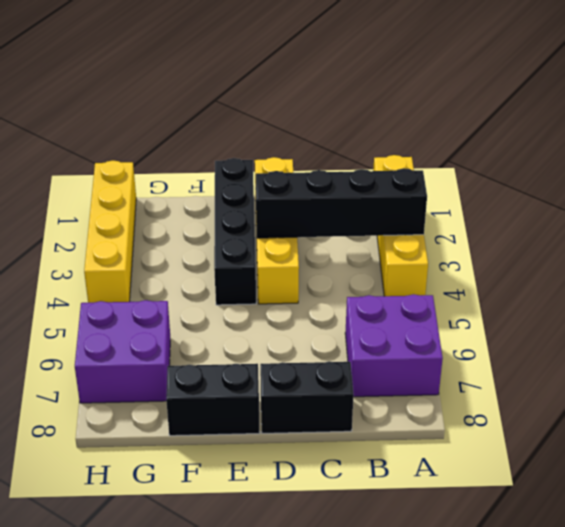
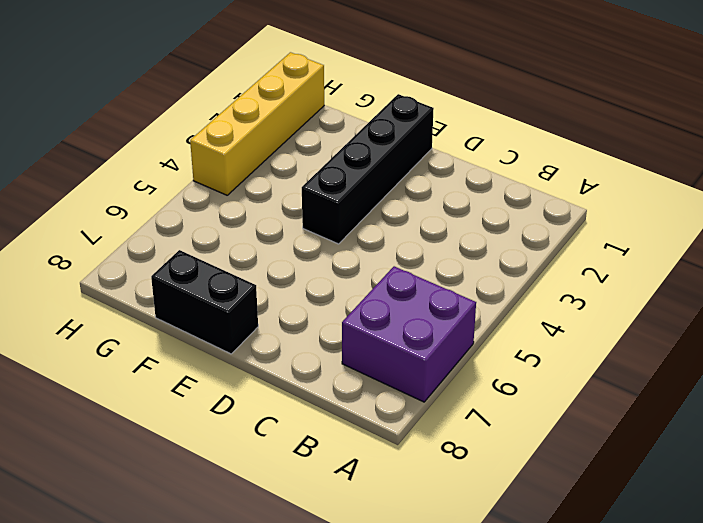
none -> yellow brick A1:A4 level 1
none -> black brick C8:D8 level 1

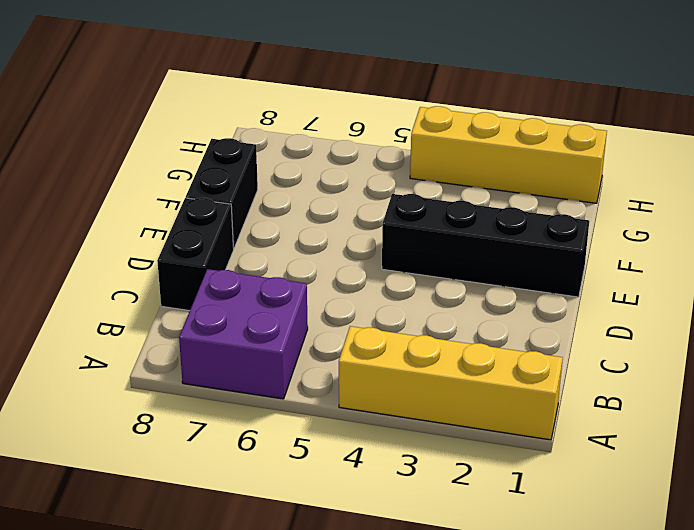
none -> yellow brick D1:D4 level 1
none -> purple brick G6:H7 level 1

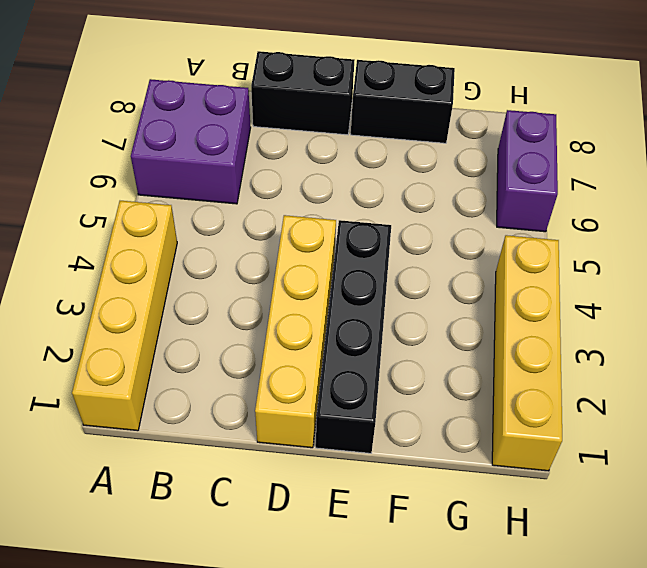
purple brick H6:H7 level 1 -> purple brick G6:H7 level 1
none -> black brick A3:D3 level 2

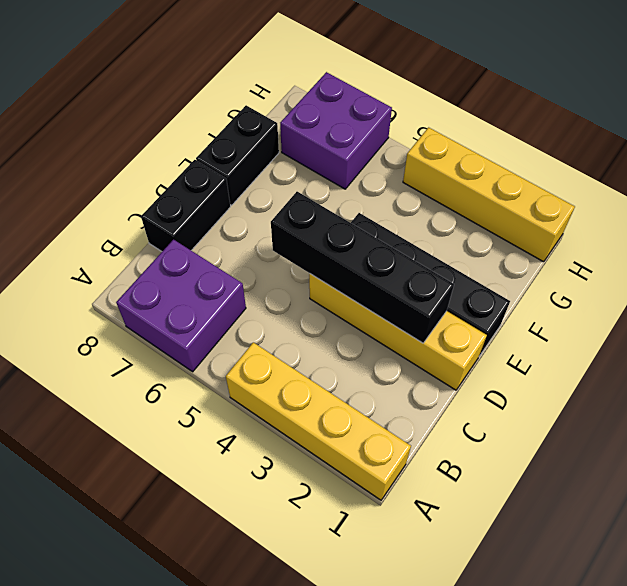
black brick D2:D5 level 2 -> black brick A3:D3 level 2

